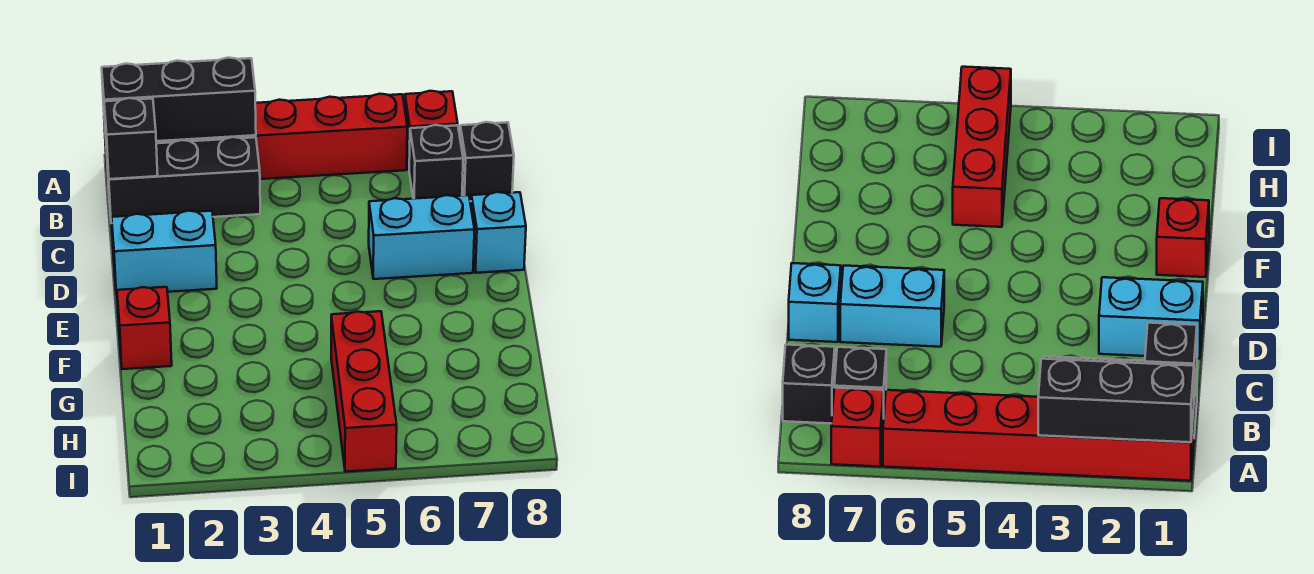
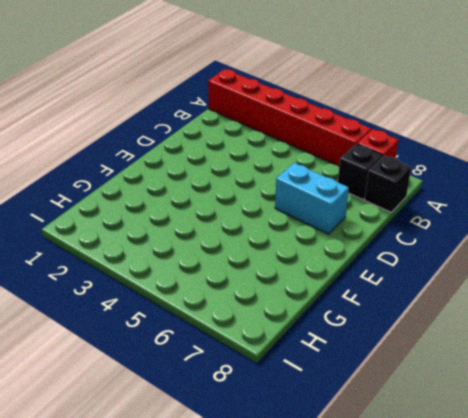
none -> black brick B1:B3 level 1
none -> cyan brick D1:D2 level 1
none -> cyan brick D8 level 1

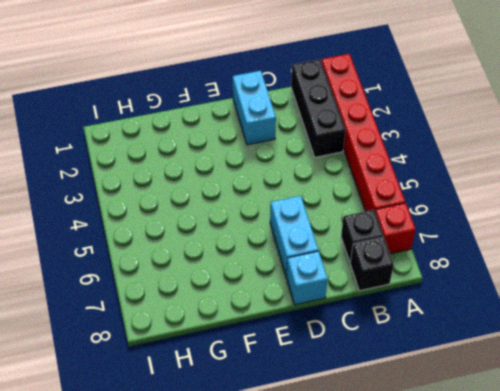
none -> red brick F1 level 1
none -> red brick G5:I5 level 1
none -> black brick A1:A3 level 2

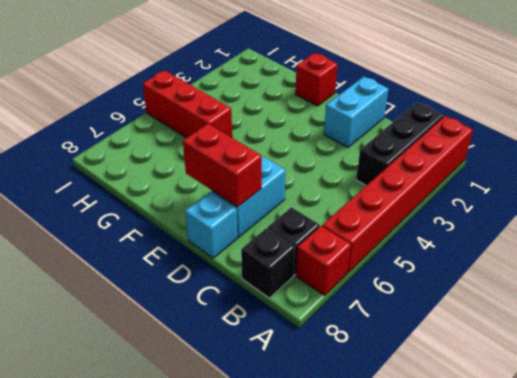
red brick D7:E7 level 2 -> none
none -> black brick A1:A3 level 2
none -> black brick B1 level 2

